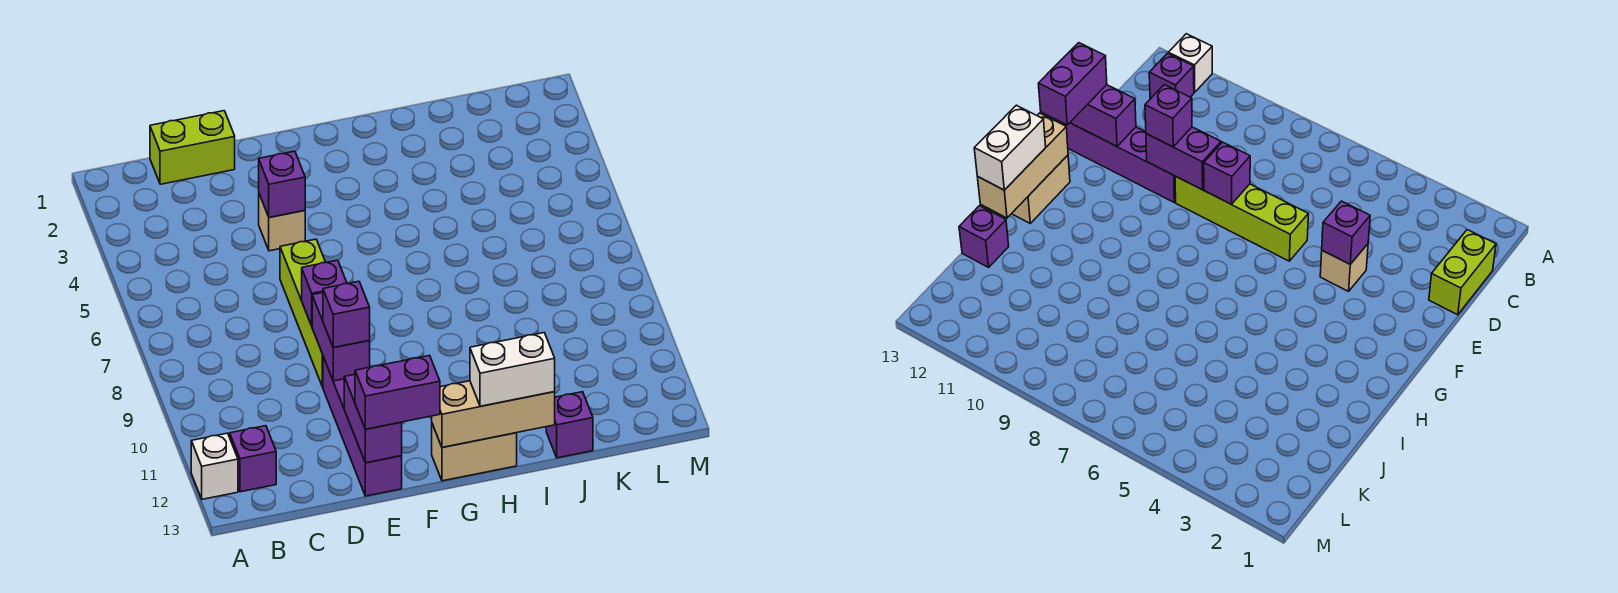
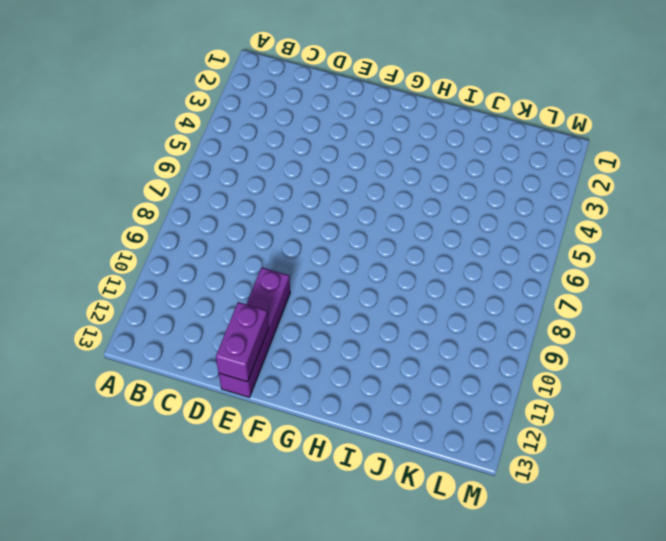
none -> white brick A12 level 1
none -> purple brick B12 level 1
none -> lime brick C1:D1 level 1

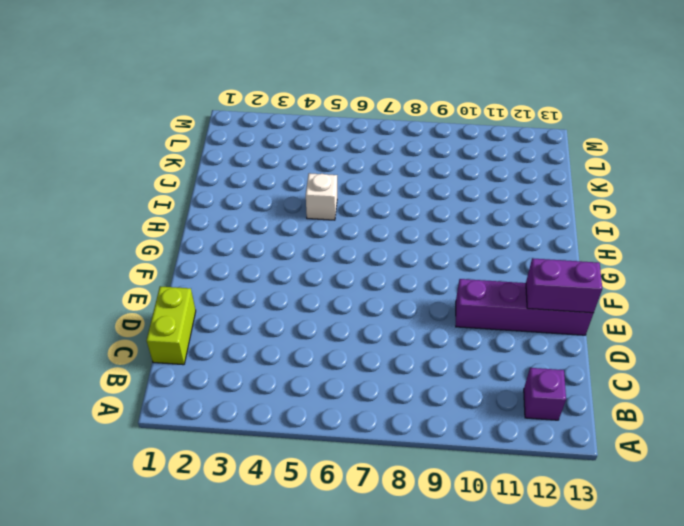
white brick I5 level 1 -> white brick A12 level 1
none -> tan brick E4 level 1
none -> lime brick E6:E9 level 1
none -> tan brick G13:H13 level 1

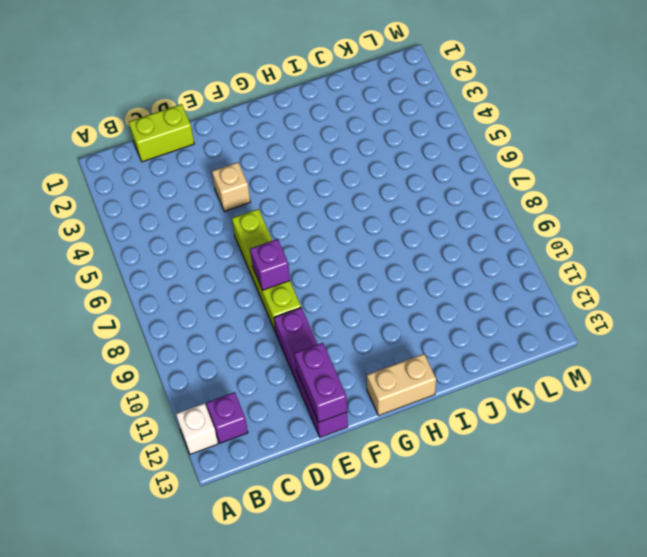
none -> purple brick J13 level 1
none -> purple brick E4 level 2
none -> purple brick E9:E10 level 2

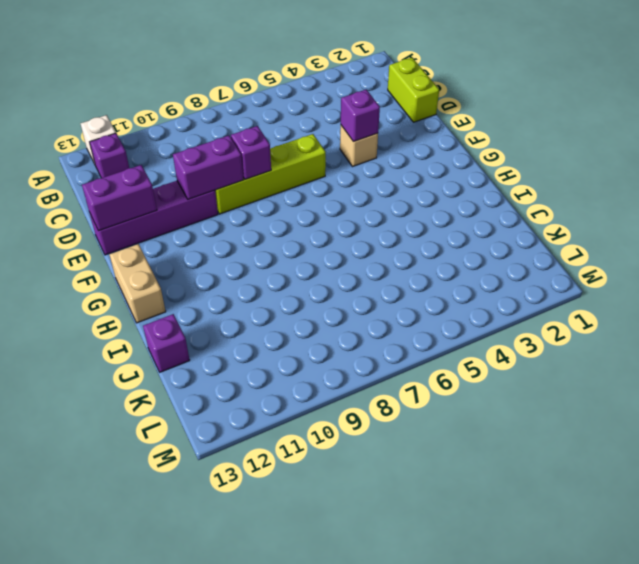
none -> tan brick G13:I13 level 2
none -> purple brick E10 level 3
none -> purple brick E13:F13 level 3

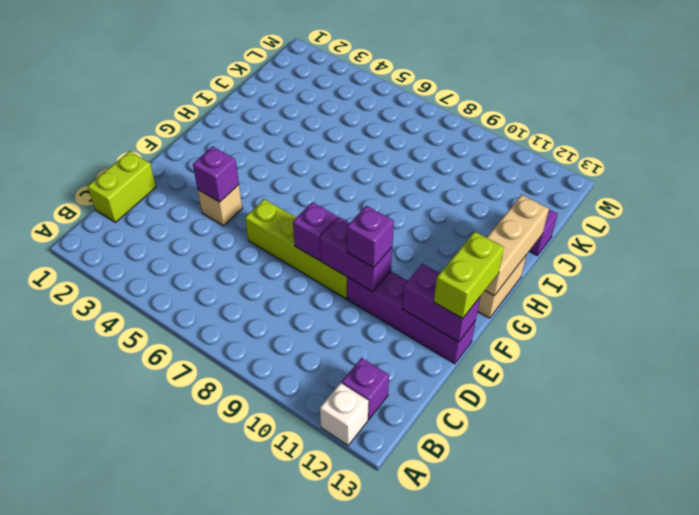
lime brick E13:F13 level 3 -> purple brick E13:F13 level 3
none -> white brick H13:I13 level 3

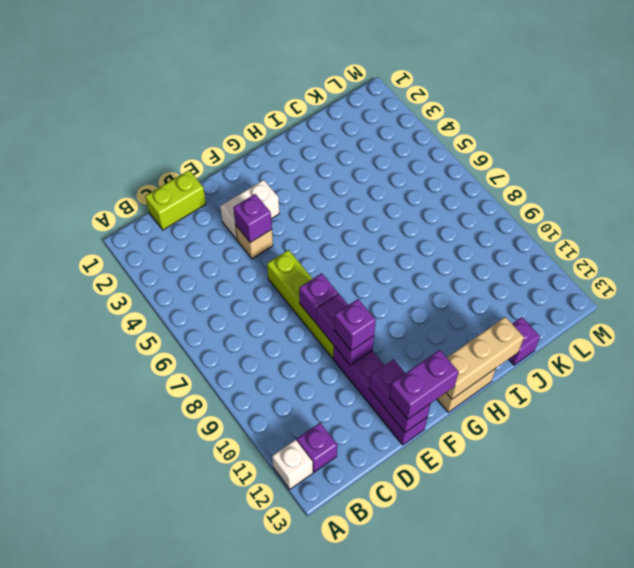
white brick E3:F3 level 1 -> white brick H13:I13 level 3

